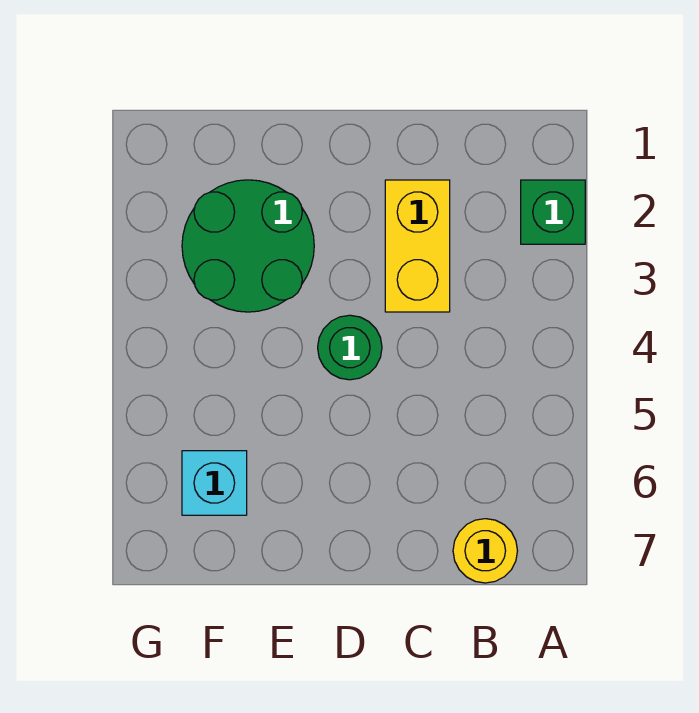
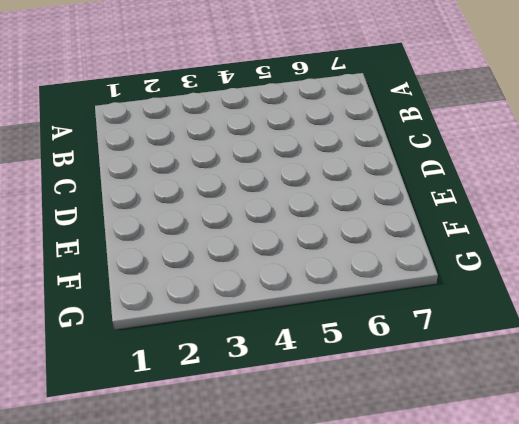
none -> green brick A2 level 1
none -> yellow round brick B7 level 1

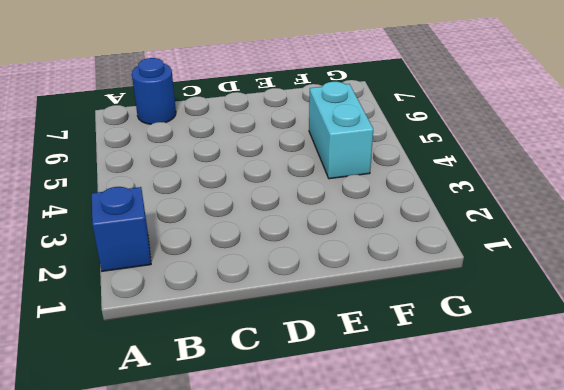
blue brick A2 level 1 -> green brick A2 level 1
blue round brick B7 level 1 -> yellow round brick B7 level 1
cyan brick F4:F5 level 1 -> none
none -> yellow brick C2:C3 level 1
none -> green round brick D4 level 1

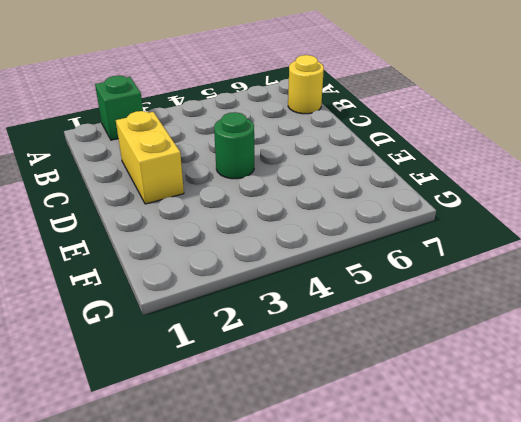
yellow brick C2:D2 level 1 -> yellow brick C2:C3 level 1
none -> green round brick E2:F3 level 1
none -> cyan brick F6 level 1

